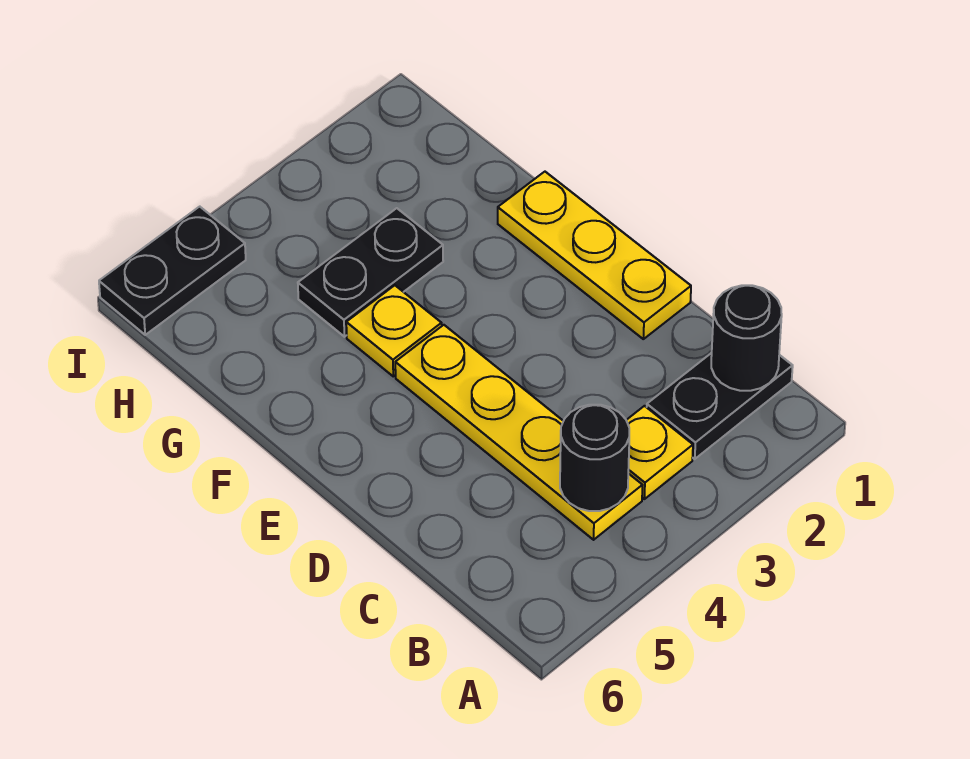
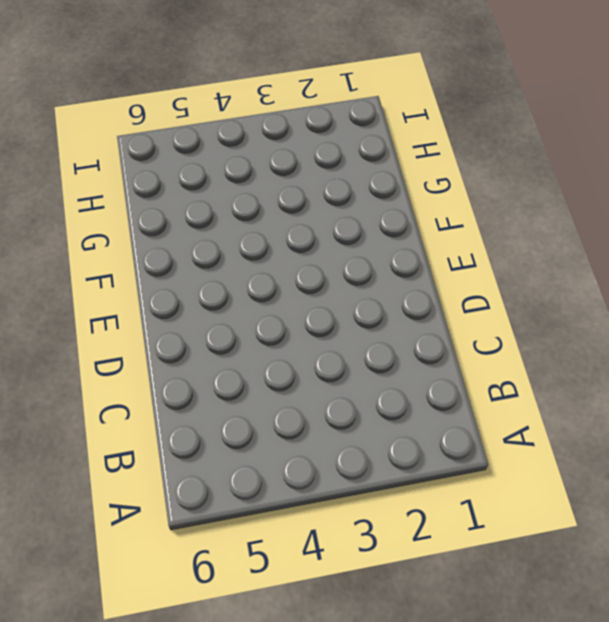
none -> black plate B1:B2 level 1
none -> yellow plate B3 level 1

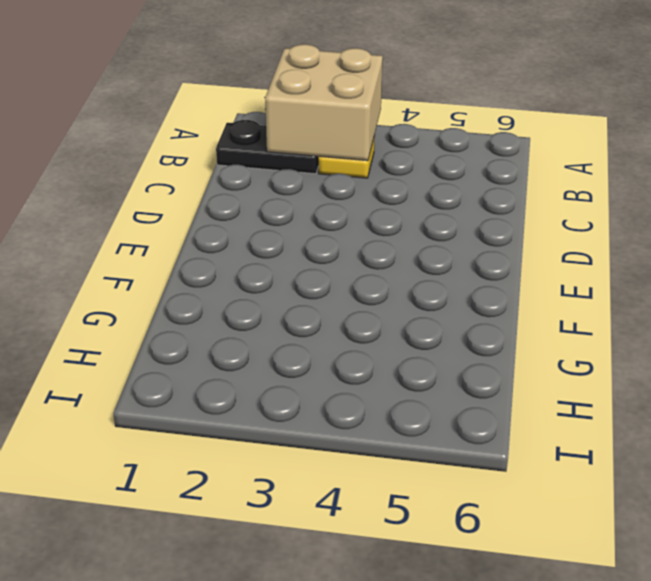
tan brick A2:B3 level 2 -> none
none -> yellow plate B4:E4 level 1
none -> yellow plate D1:F1 level 1

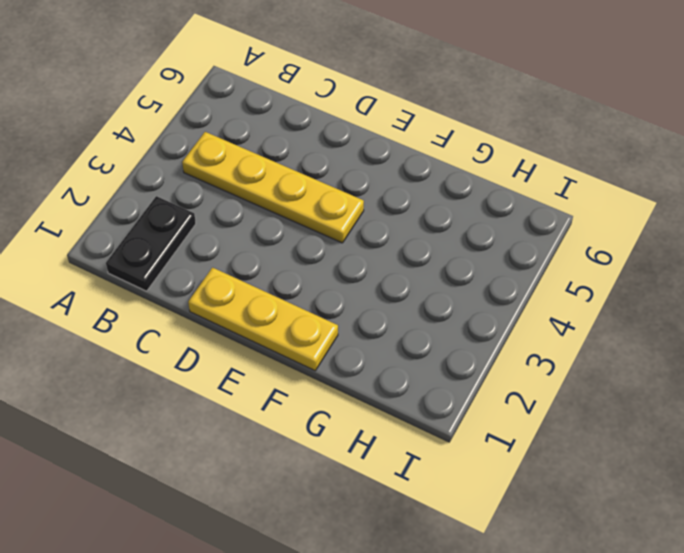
none -> yellow plate B3 level 1
none -> yellow plate F4 level 1

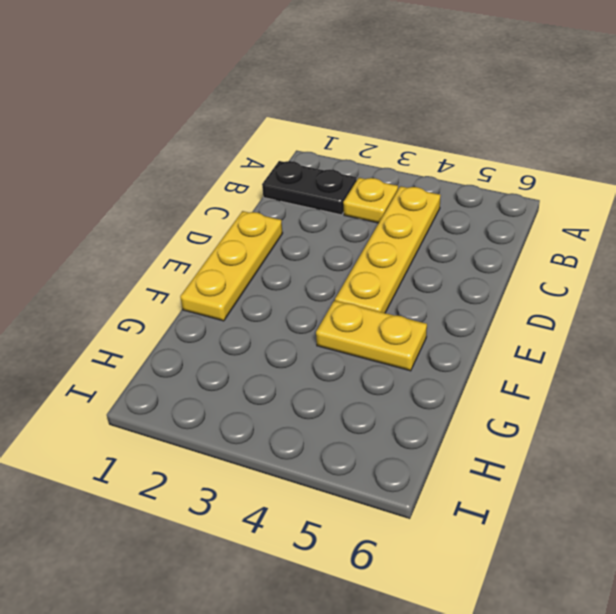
yellow plate F4:F5 level 1 -> yellow plate F4 level 1
none -> black plate G3:G4 level 1
none -> black plate I5:I6 level 1

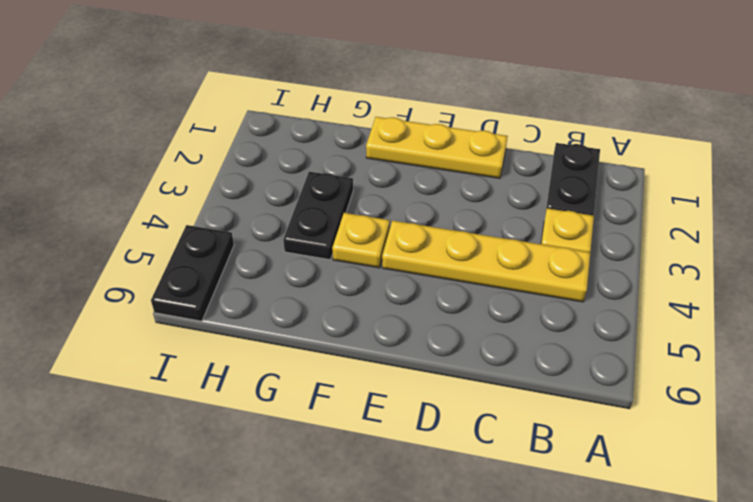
none -> black round brick B1 level 2
none -> black round brick B4 level 2

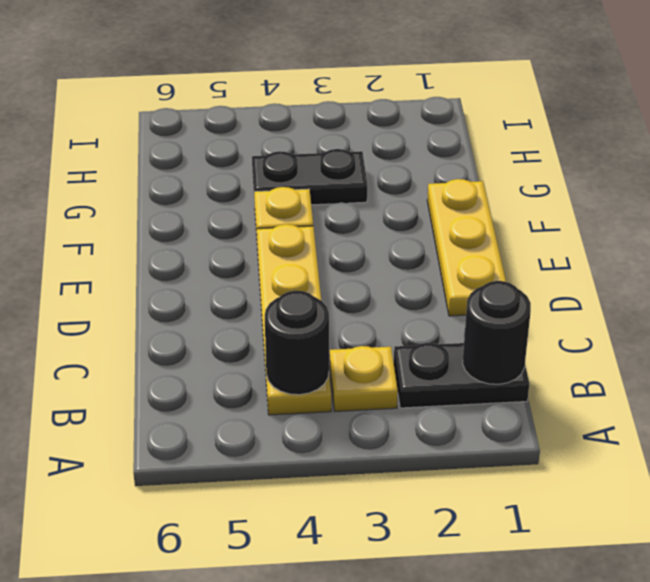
none -> black plate I5:I6 level 1

